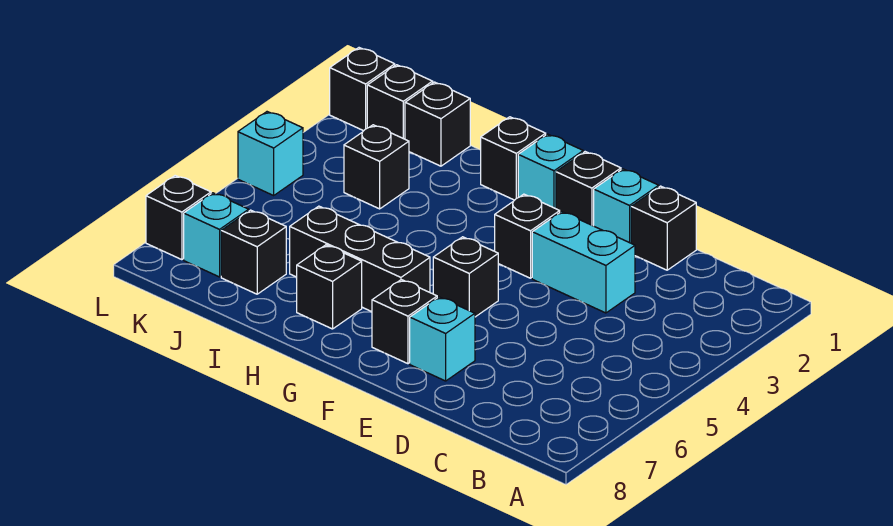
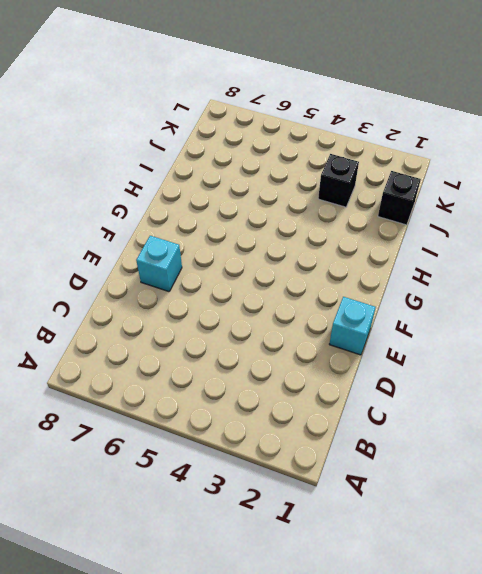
none -> black brick D1 level 1
none -> cyan brick D3:E3 level 1
none -> black brick F1 level 1

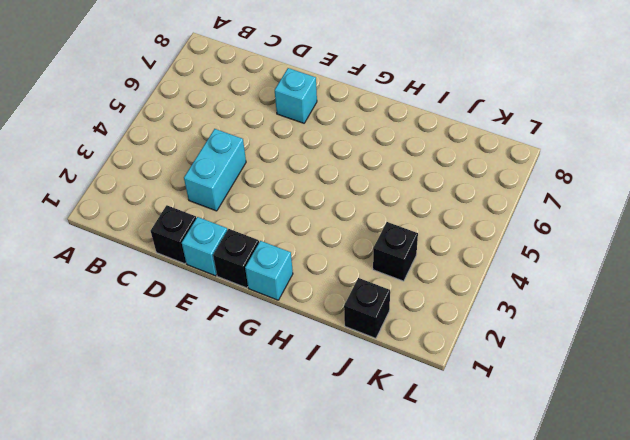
cyan brick D3:D4 level 1 -> cyan brick D3:E3 level 1
none -> black brick F3 level 1
none -> black brick F5 level 1
none -> black brick F7 level 1

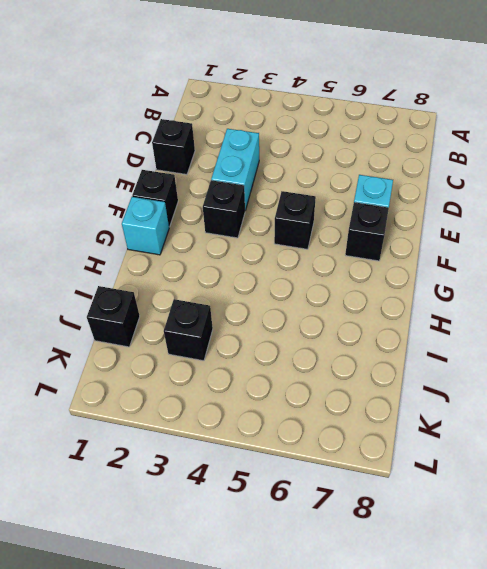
none -> cyan brick E1 level 1
none -> black brick G6:I6 level 1
none -> black brick H1 level 1

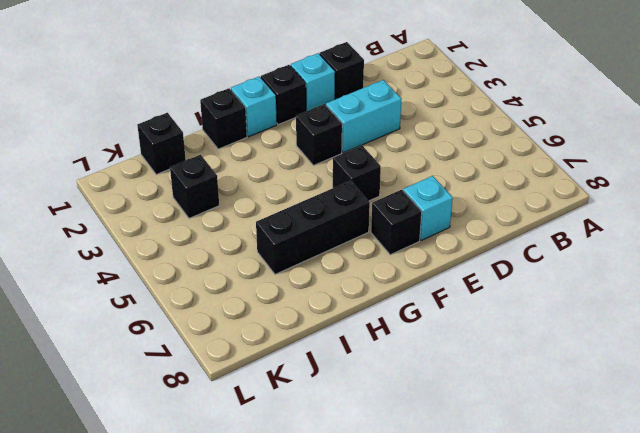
none -> black brick H7 level 1
none -> black brick J7 level 1
none -> black brick K1 level 1

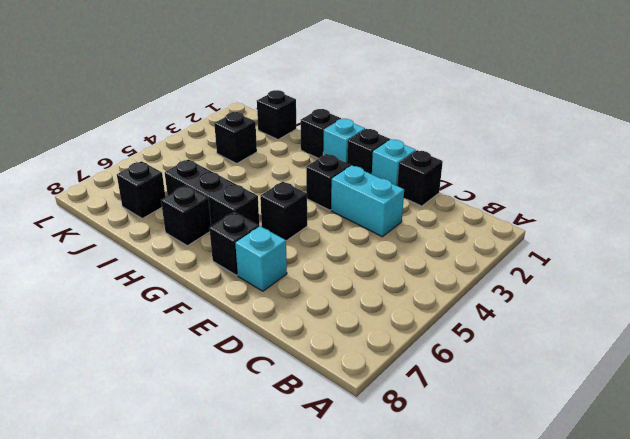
none -> black brick K1 level 1
none -> cyan brick K7 level 1
none -> black brick L1 level 1

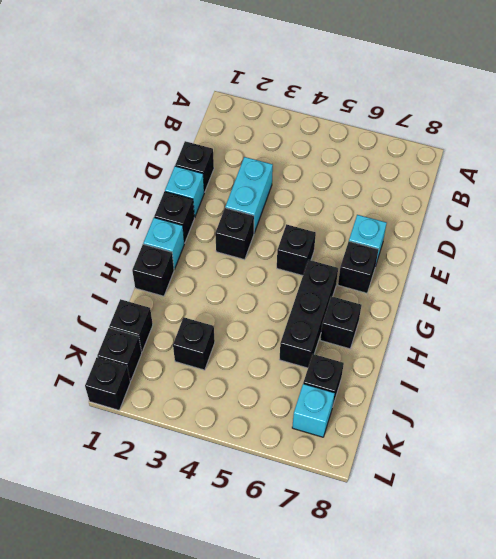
none -> cyan brick L4 level 1
none -> black brick L7 level 1

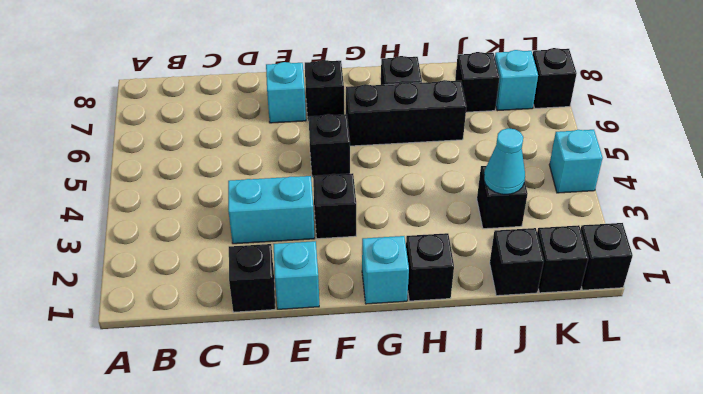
cyan cone J3 level 2 -> none
none -> black brick F1 level 1

